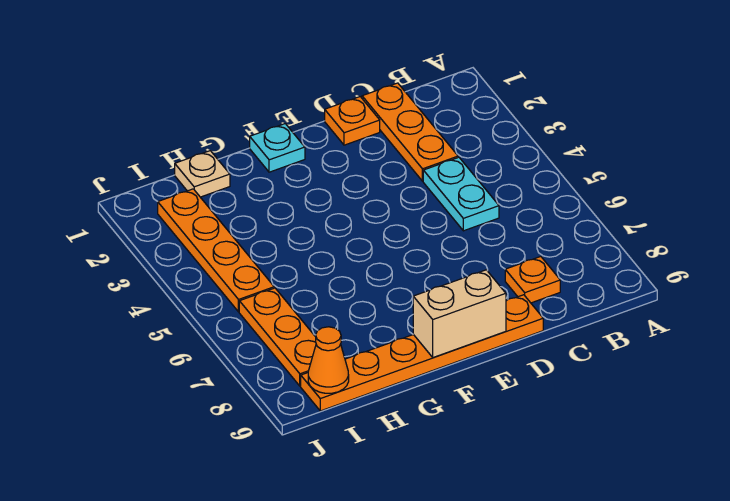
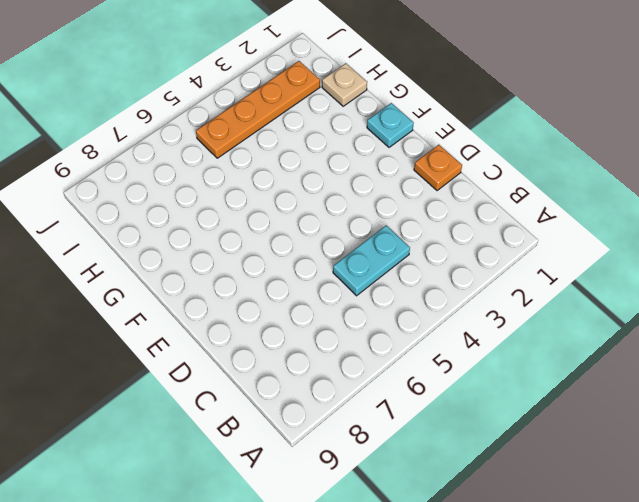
none -> orange plate C1:C3 level 1
none -> orange plate C8 level 1

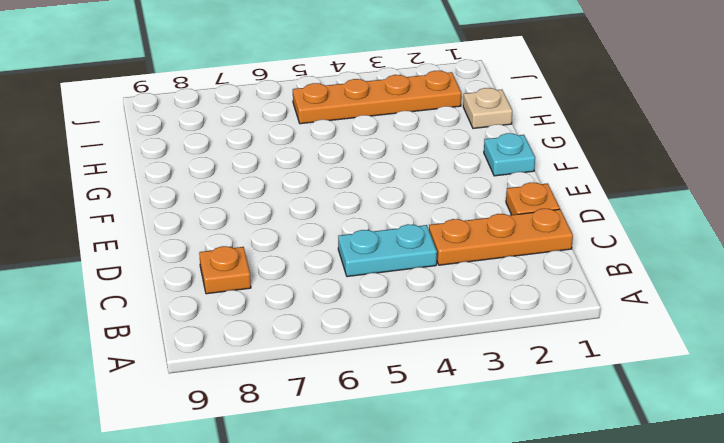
none -> orange plate D9:I9 level 1
none -> orange plate I6:I8 level 1

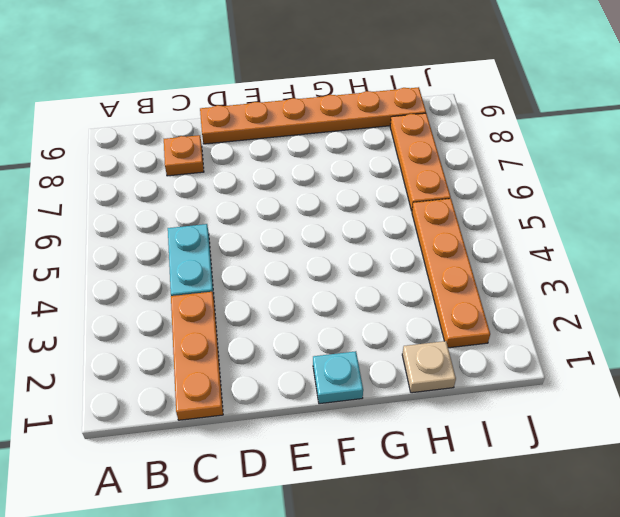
none -> orange plate D1 level 1
none -> tan brick E9:F9 level 2

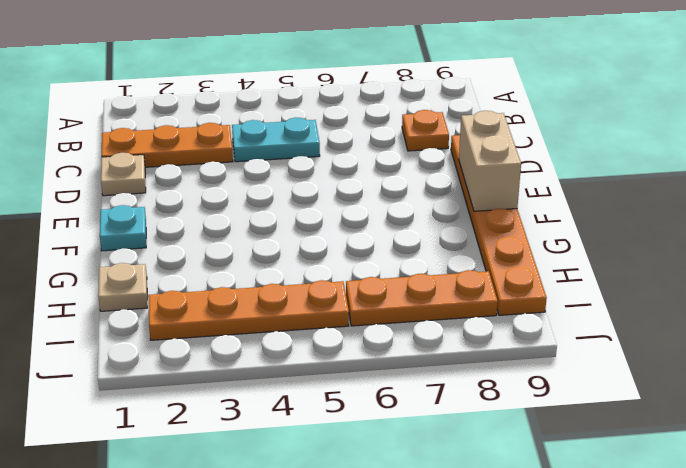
tan plate D1 level 1 -> orange plate D1 level 1
none -> orange cone I9 level 2

